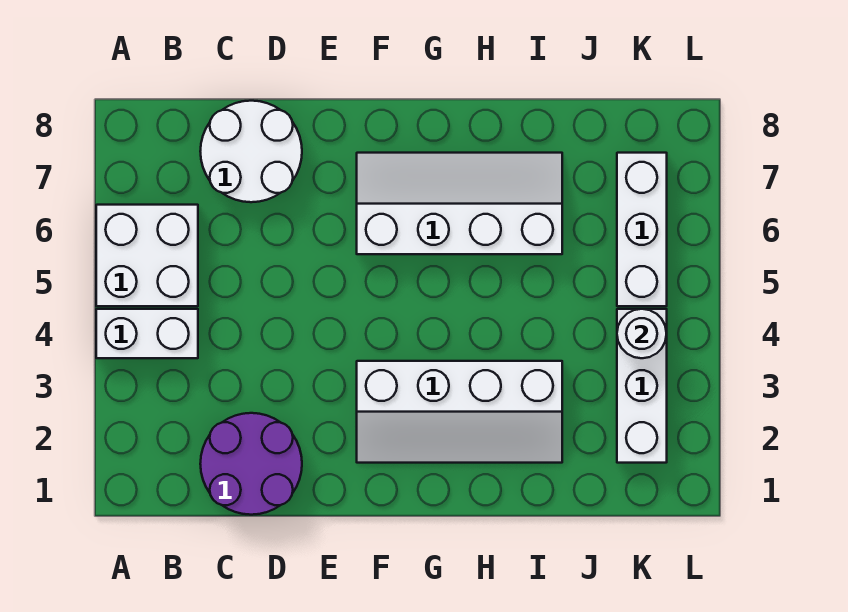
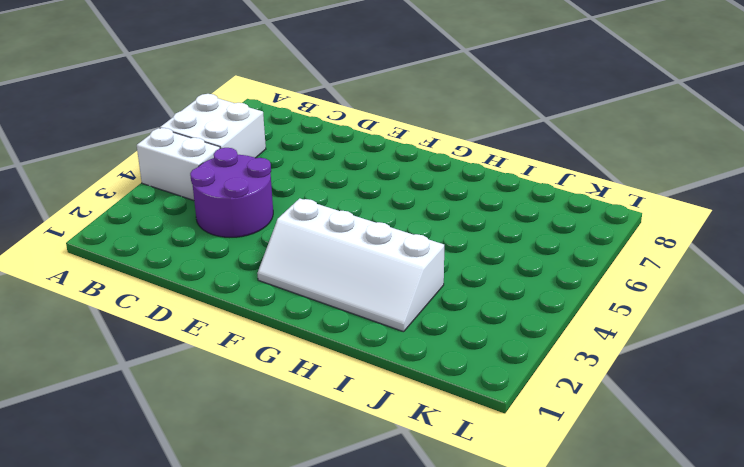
purple round brick C3:D4 level 1 -> purple round brick C1:D2 level 1
none -> white round brick C7:D8 level 1
none -> white slope F6:I7 level 1 top 6

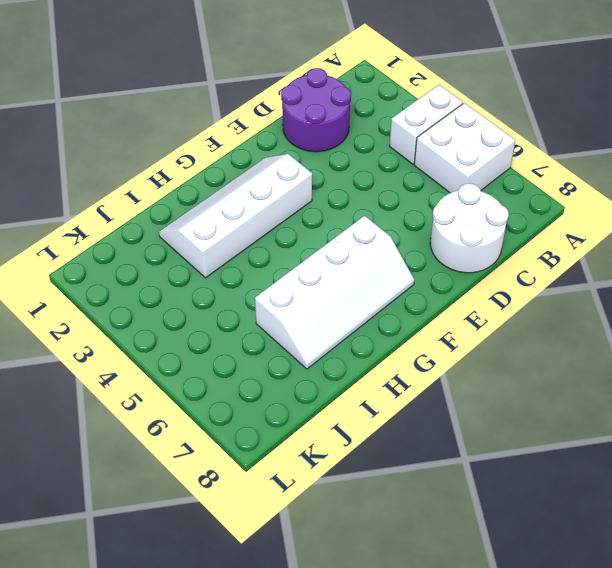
none -> white brick K2:K4 level 1
none -> white brick K5:K7 level 1

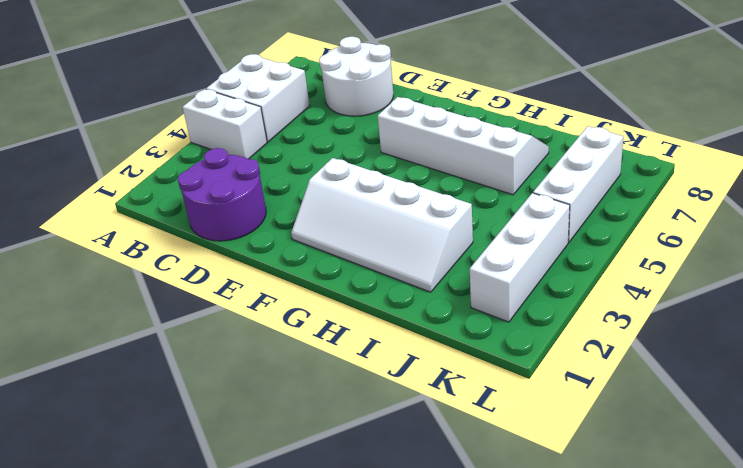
none -> white round brick K4 level 2

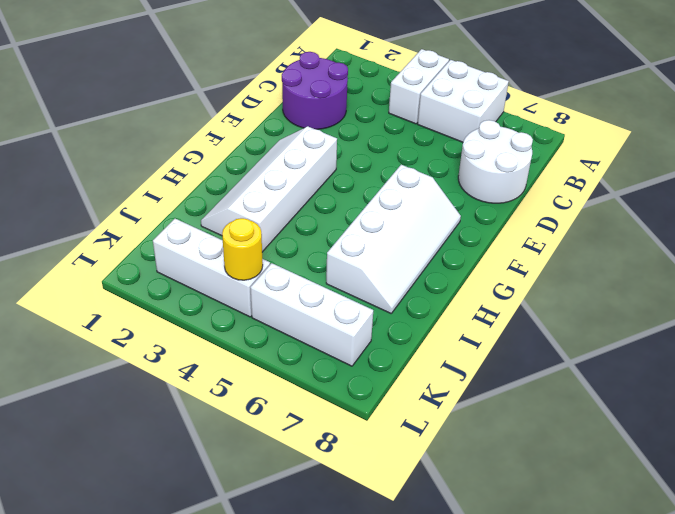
yellow round brick K4 level 2 -> white round brick K4 level 2

